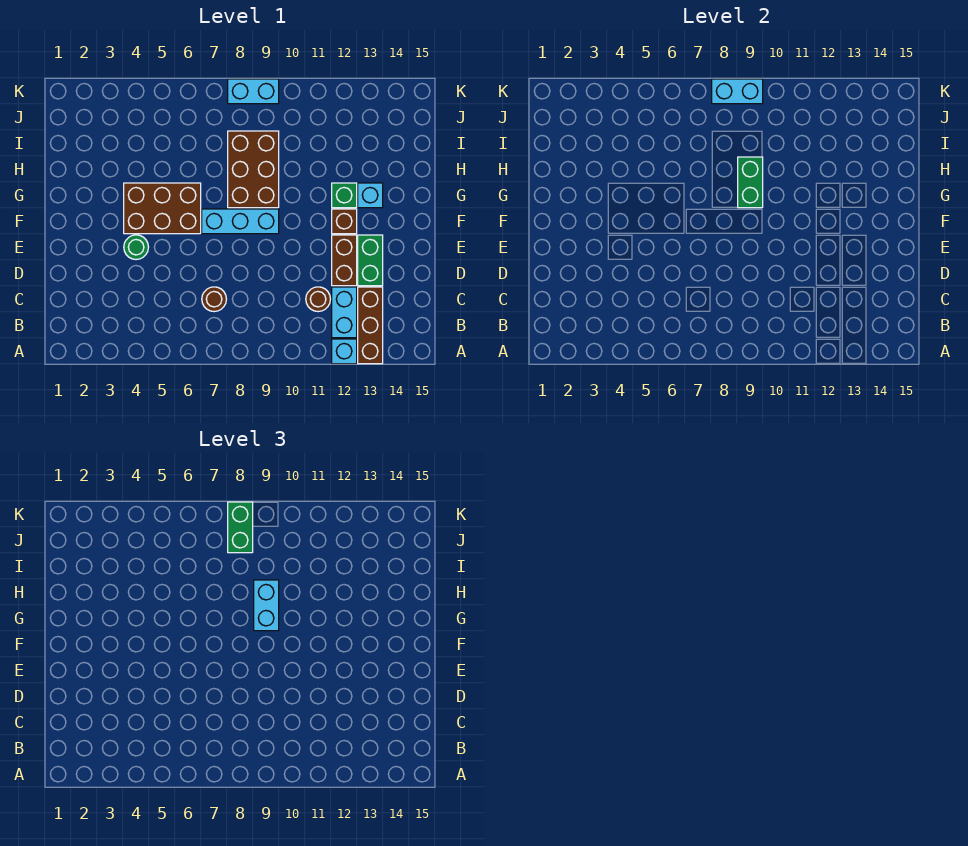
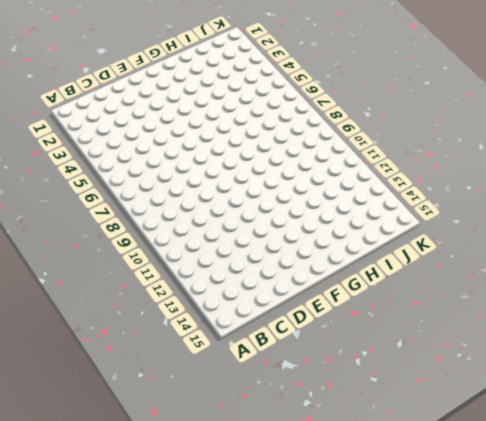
none -> cyan brick A12 level 1
none -> brown brick A13:C13 level 1
none -> cyan brick B12:C12 level 1

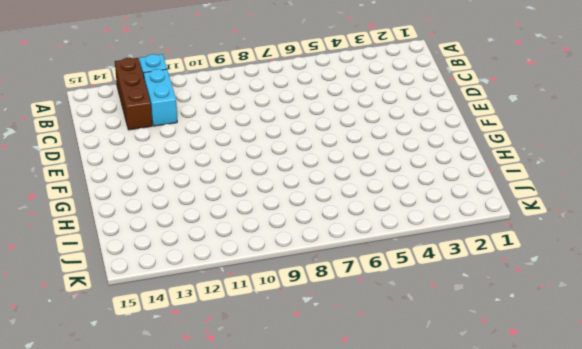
none -> brown round brick C7 level 1
none -> brown round brick C11 level 1
none -> brown brick D12:E12 level 1

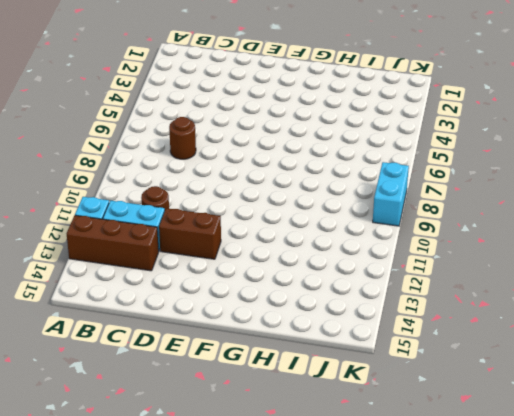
none -> green brick D13:E13 level 1
none -> green round brick E4 level 1
none -> brown brick F4:G6 level 1

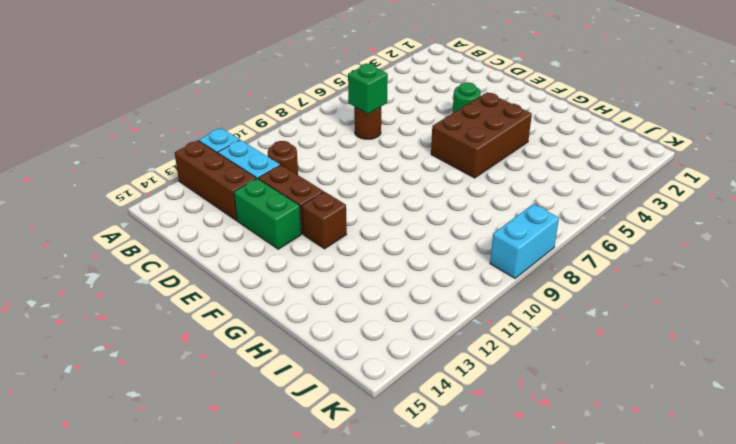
green brick C7 level 2 -> green brick G12 level 1
none -> cyan brick F7:F9 level 1
none -> brown brick G8:I9 level 1
none -> cyan brick G13 level 1

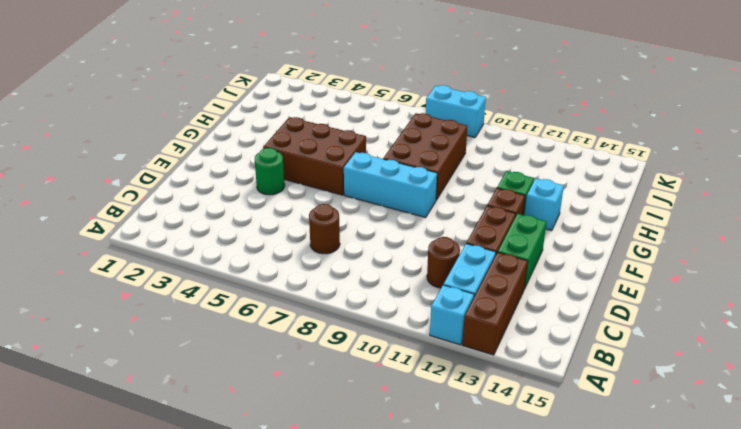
none -> green brick G9:H9 level 2
none -> cyan brick K8:K9 level 2
none -> cyan brick G9:H9 level 3

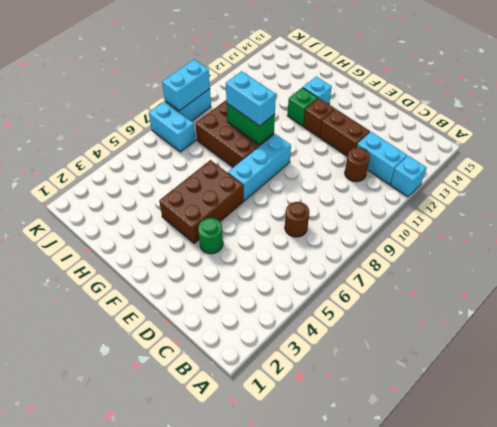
cyan brick J7:K7 level 1 -> none
none -> brown brick A13:C13 level 1
none -> green brick D13:E13 level 1
none -> green brick J8:K8 level 3

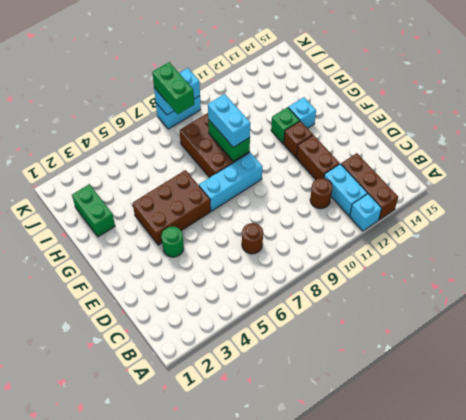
green brick H2:I2 level 1 -> green brick D13:E13 level 1

